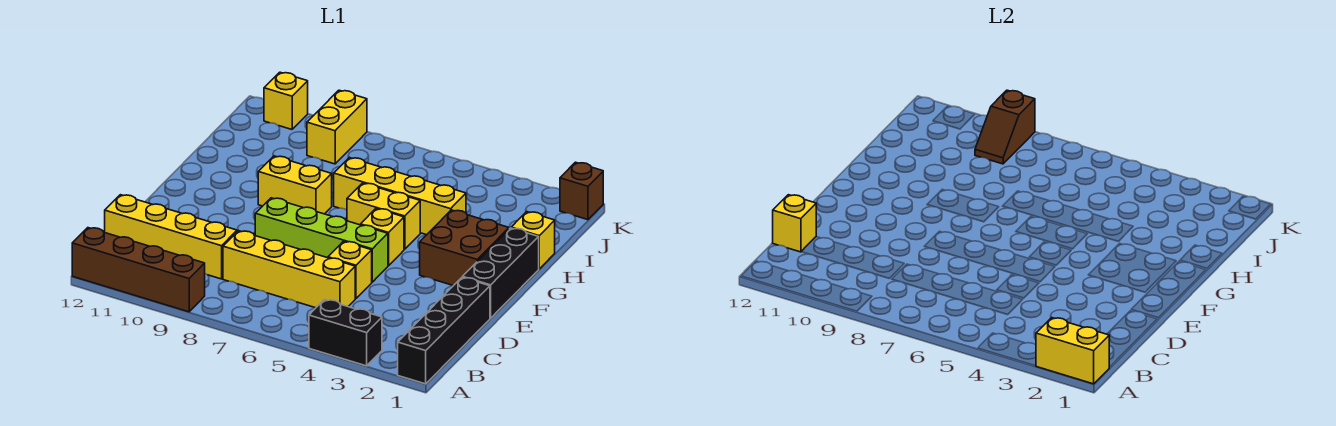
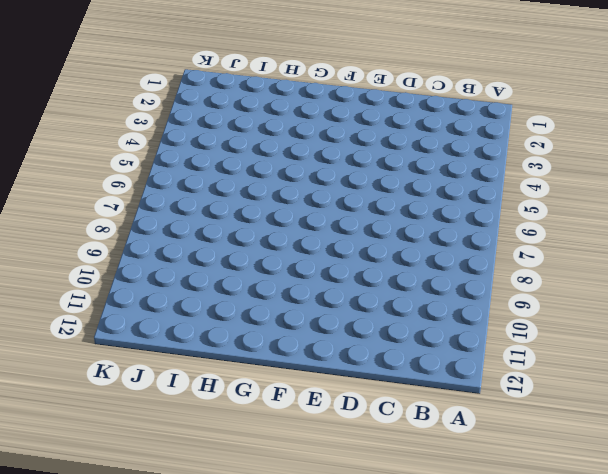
none -> black brick A1:D1 level 1
none -> black brick A3:A4 level 1
none -> brown brick A9:A12 level 1

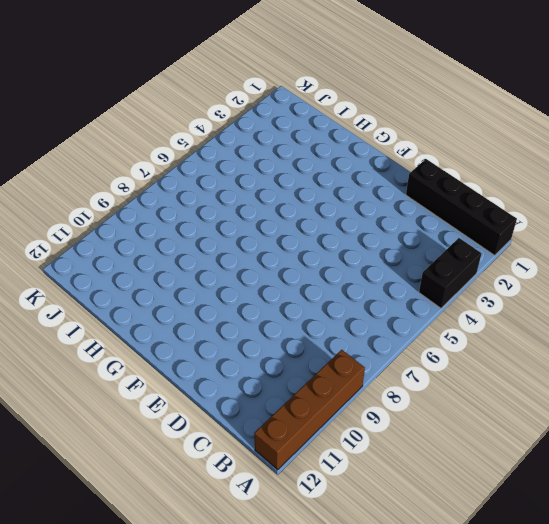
none -> yellow brick C5:C8 level 1
none -> yellow brick C9:C12 level 1
none -> yellow brick D5 level 1

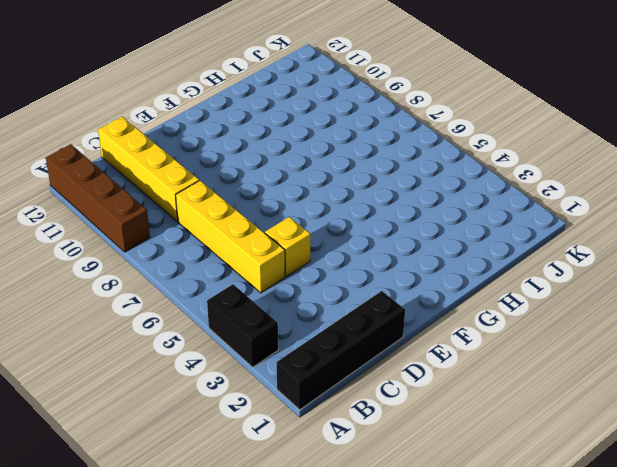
none -> black brick E1:G1 level 1
none -> lime brick E5:E8 level 1
none -> brown brick F2:G3 level 1

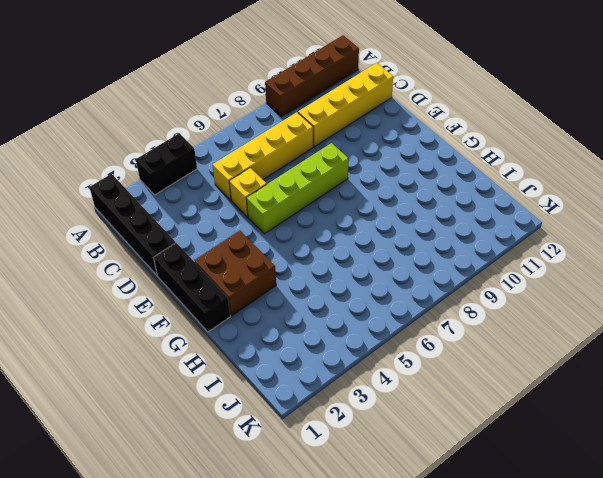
none -> yellow brick F5 level 1
none -> yellow brick G5:G6 level 1
none -> yellow brick G8:G9 level 1

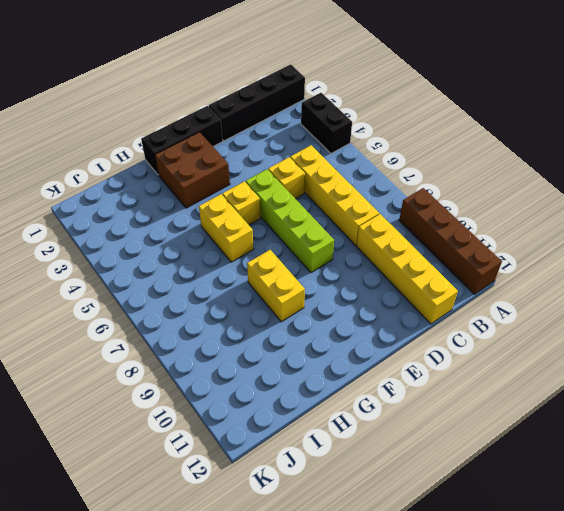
none -> yellow brick H1 level 1
none -> yellow brick H4:H7 level 1
none -> yellow brick J9:K9 level 1

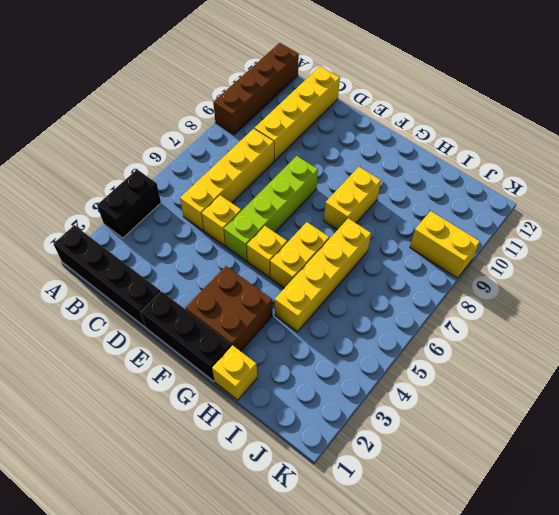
none -> brown brick K1 level 1
none -> yellow brick K11 level 1
none -> yellow brick A1:A2 level 2

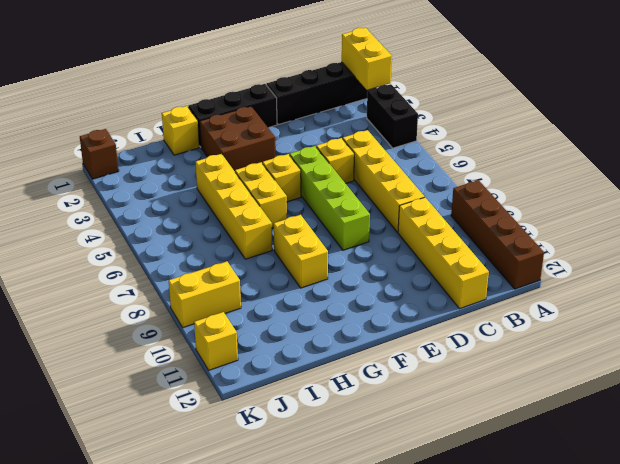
none -> yellow brick C12 level 2
none -> brown slope J9:K9 level 2 top K

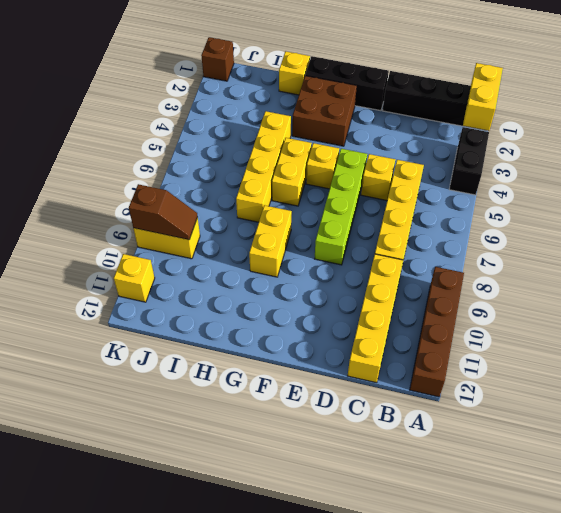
none -> yellow brick C12 level 2

